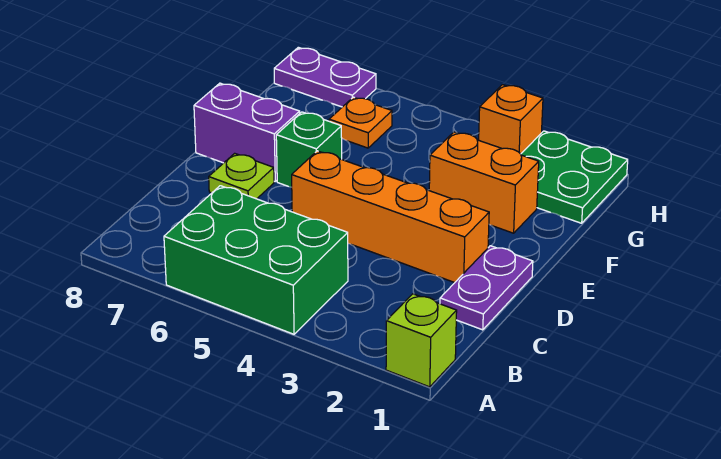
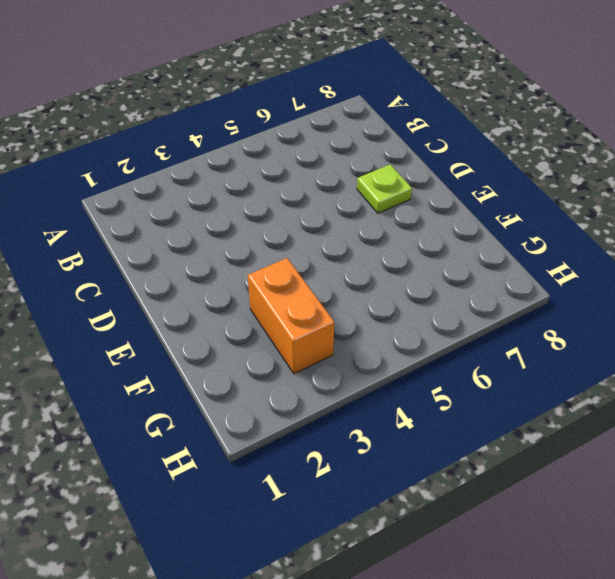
orange brick F3:G3 level 1 -> orange brick F2:F3 level 1
none -> lime brick A1 level 1
none -> green brick A4:B6 level 1
none -> purple plate C1:D1 level 1

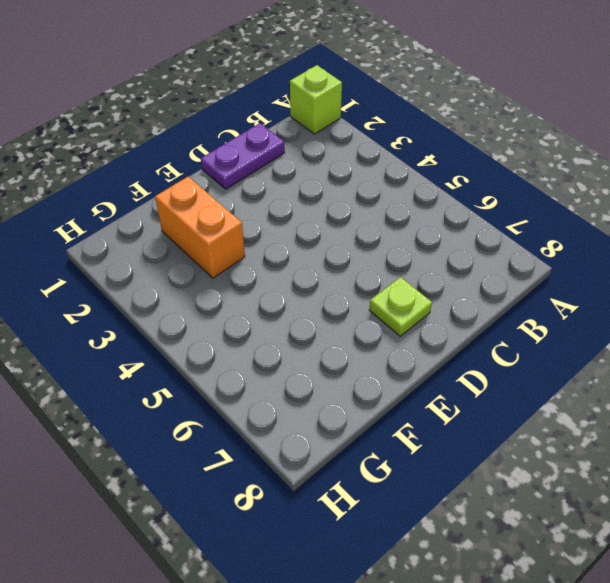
none -> green brick A4:B6 level 1
none -> orange brick D2:D5 level 1
none -> green brick E6 level 1

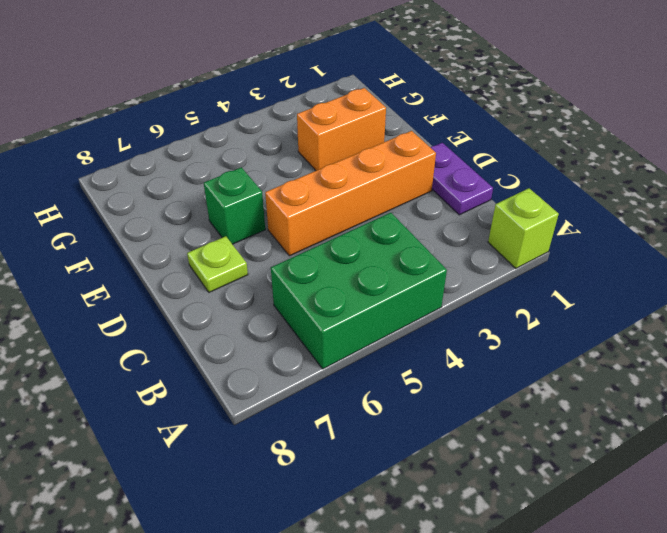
none -> purple brick E7:E8 level 1
none -> green plate G1:H2 level 1
none -> orange plate G6 level 1

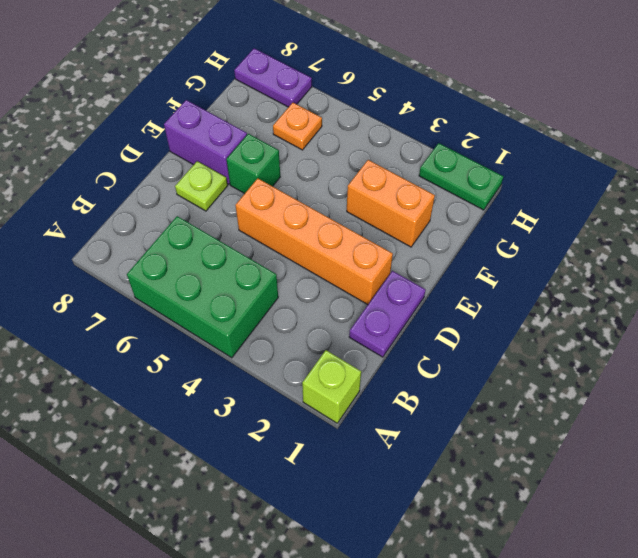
green plate H1:H2 level 1 -> green plate G1:H2 level 1
none -> orange brick H3 level 1

